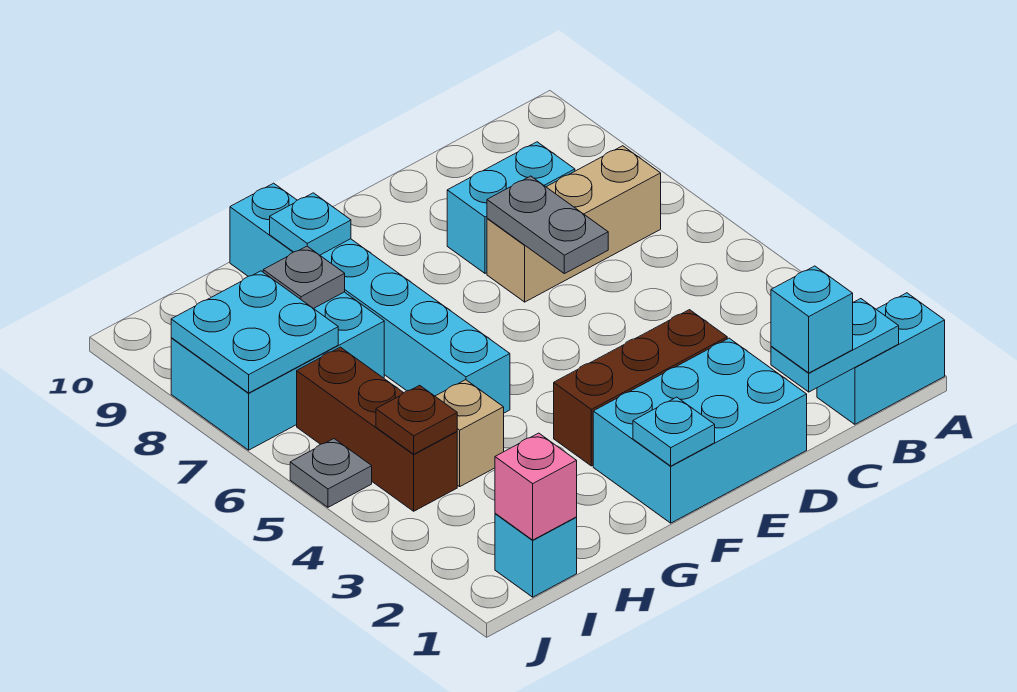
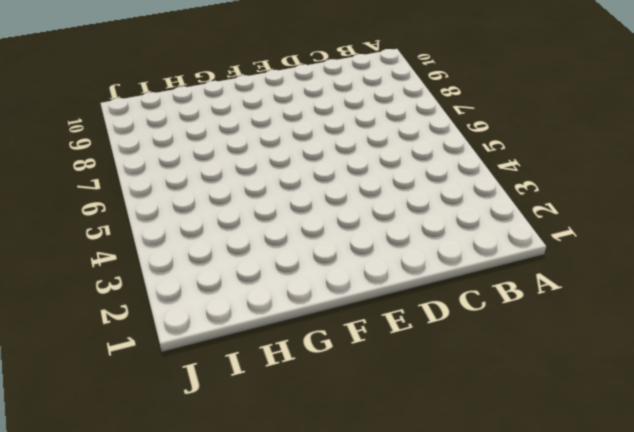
none -> cyan brick A1:B1 level 1
none -> tan brick B7:D7 level 1
none -> cyan brick C8:D8 level 1

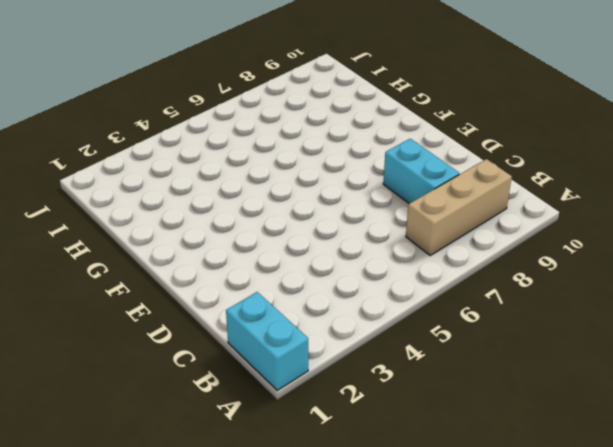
tan brick B7:B9 level 1 -> tan brick B7:D7 level 1
none -> cyan brick D1:F2 level 1
none -> brown brick D3:F3 level 1
none -> cyan brick G5:G10 level 1

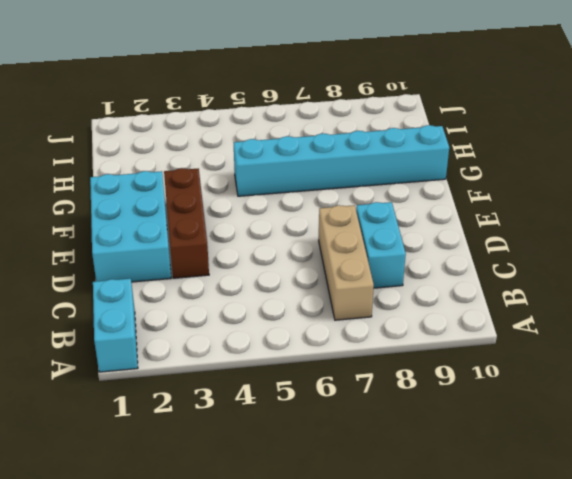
none -> tan brick H4 level 1
none -> cyan brick H7:J8 level 1
none -> cyan brick I1 level 1

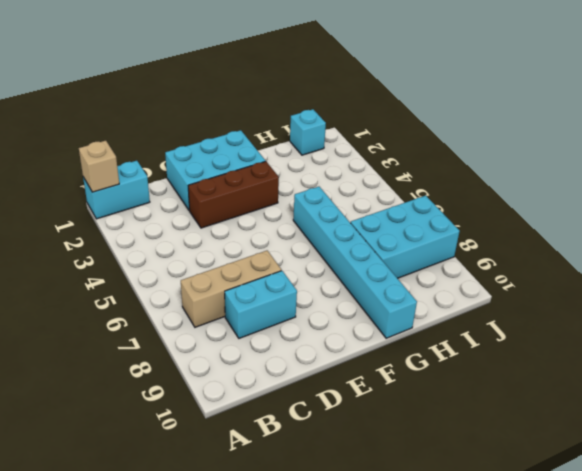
tan brick A1 level 2 -> tan brick H4 level 1
none -> brown brick I4:I6 level 1
none -> grey plate J5 level 1
none -> cyan plate B1:C1 level 2

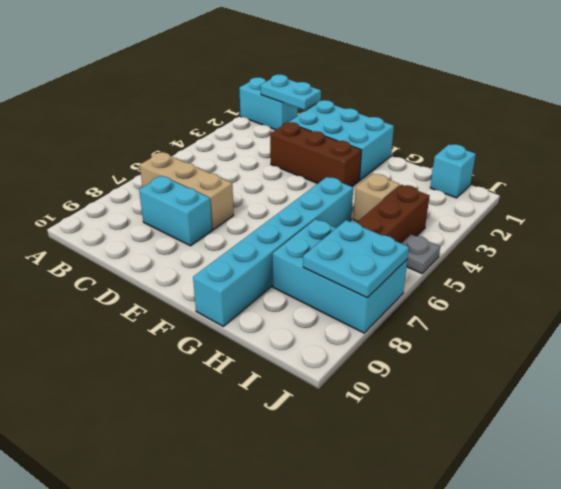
none -> grey plate D6:D7 level 2
none -> cyan plate F1 level 2
none -> cyan plate G9 level 2

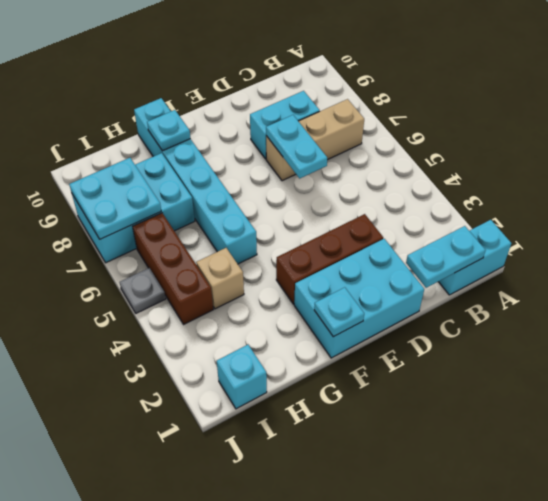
cyan plate D6:D7 level 2 -> grey plate D6:D7 level 2
none -> grey plate H8 level 2
none -> pink brick I1 level 2
none -> brown plate I4 level 2

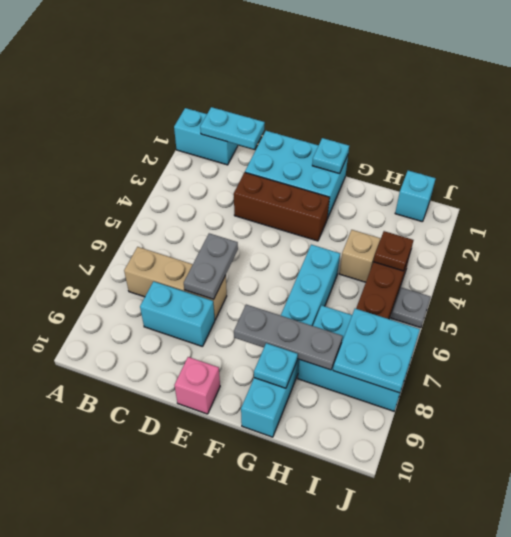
pink brick E10 level 1 -> pink brick I1 level 2
grey plate F8:H8 level 2 -> grey plate H8 level 2
none -> cyan brick C1 level 3

